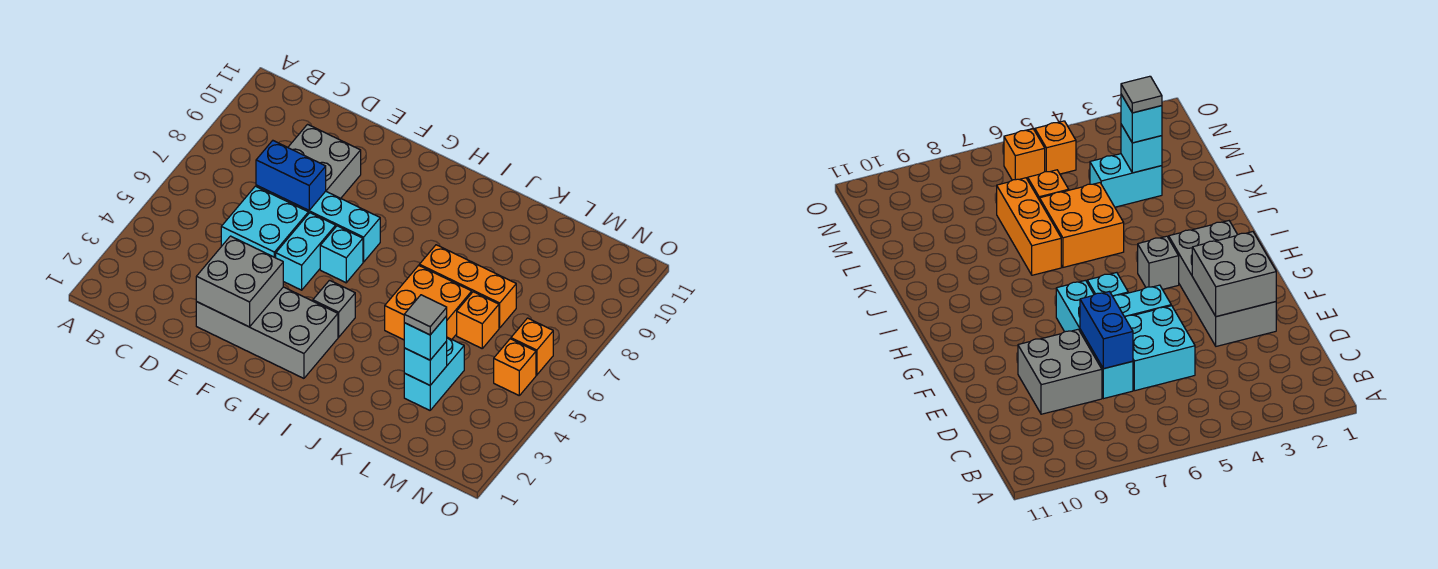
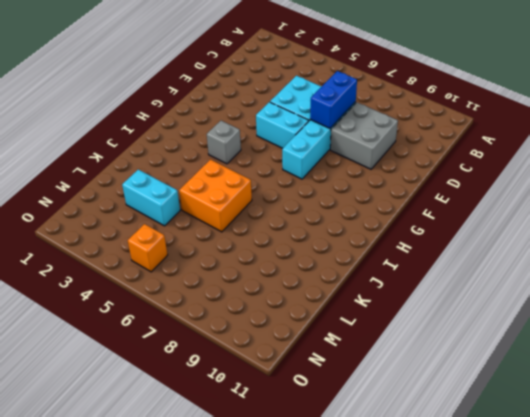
none -> grey brick E2:H3 level 1
none -> cyan brick G6 level 1
none -> orange brick J7:L7 level 1

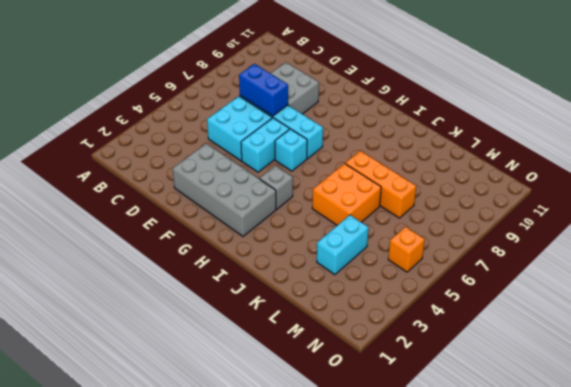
none -> orange brick L6 level 1
none -> orange brick N6 level 1
none -> grey brick E2:F3 level 2

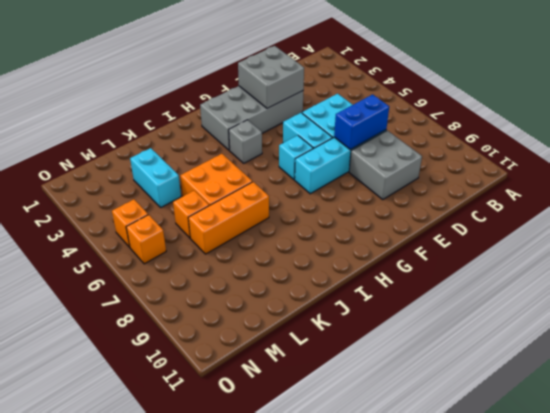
none -> cyan brick L3 level 2
none -> cyan brick L3 level 3
none -> grey tile L3 level 4

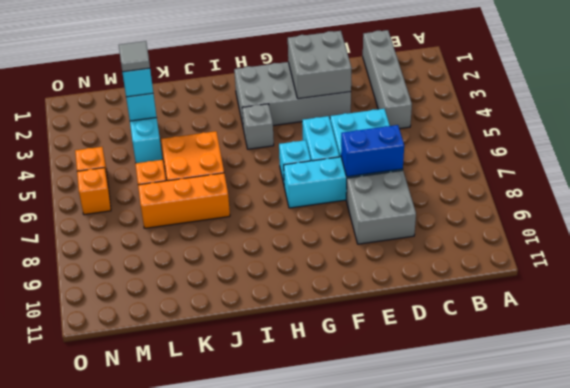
grey brick C1:C4 level 1 -> none

